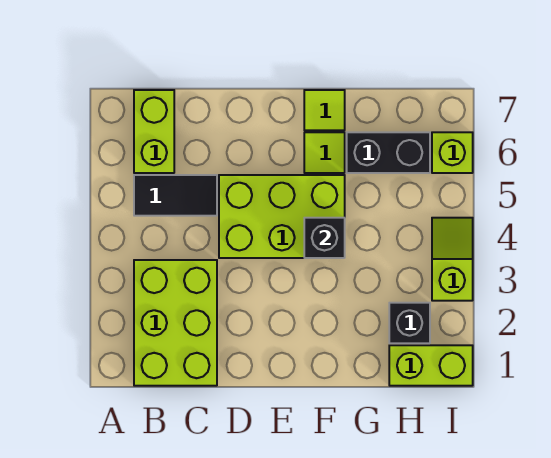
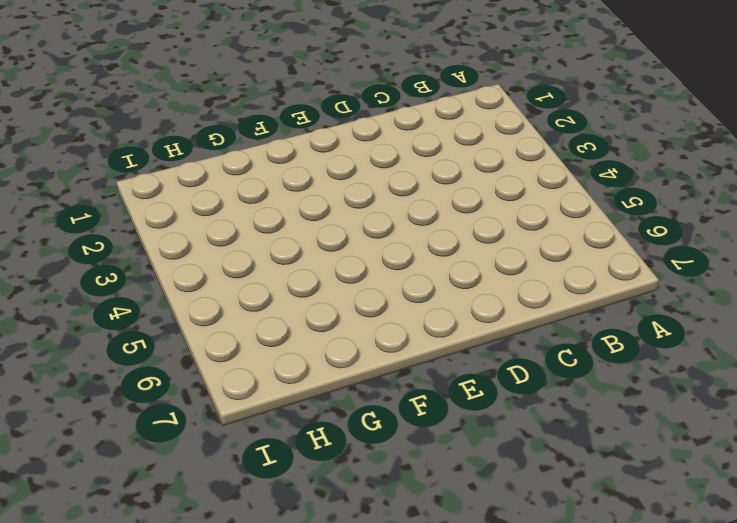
none -> lime brick B1:C3 level 1
none -> black tile B5:C5 level 1
none -> lime brick B6:B7 level 1

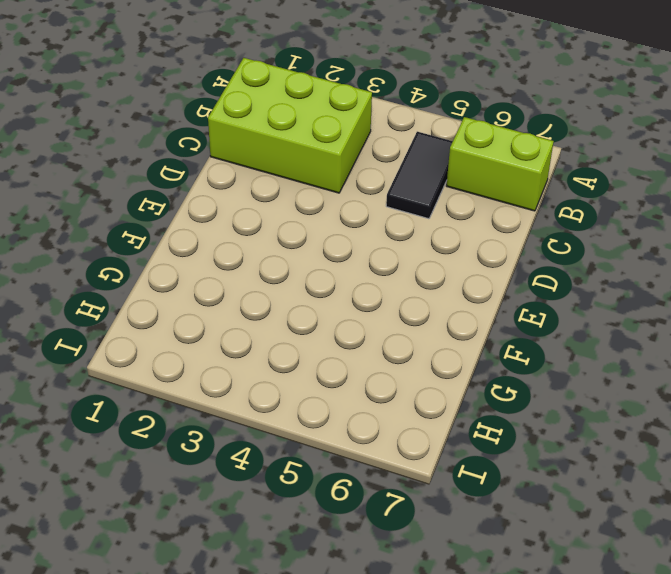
none -> lime brick D4:F5 level 1
none -> lime tile F6 level 1
none -> lime tile F7 level 1

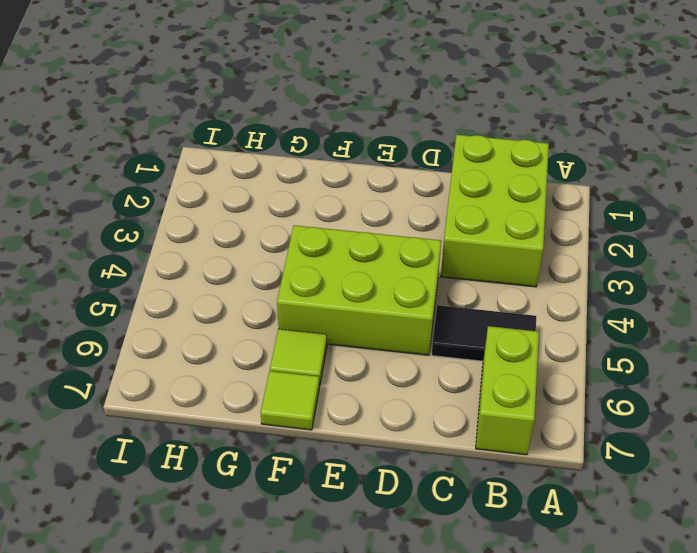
none -> black brick G6:H6 level 1
none -> lime brick H1:I1 level 1
none -> black brick H2 level 1

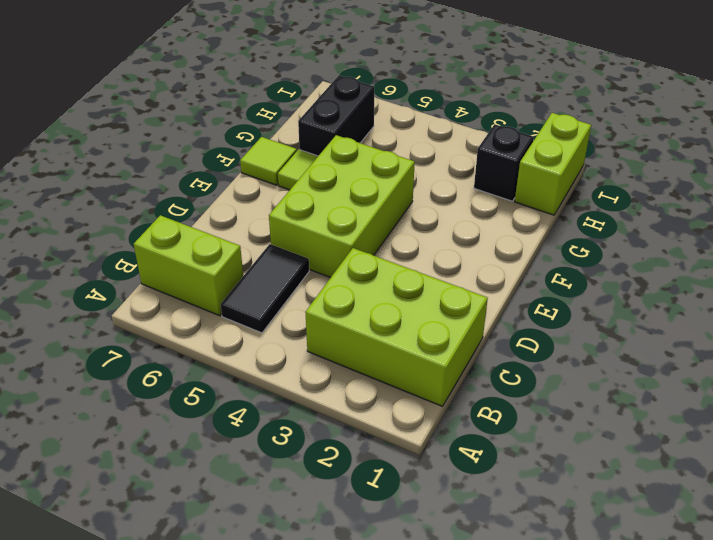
none -> lime slope I3:I4 level 1 top 3
none -> lime brick I6 level 1
none -> black brick F4 level 2

